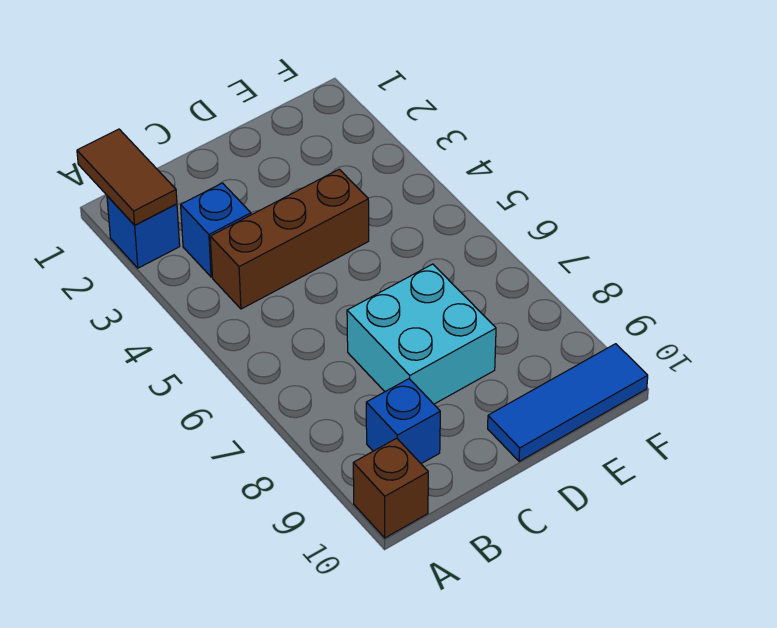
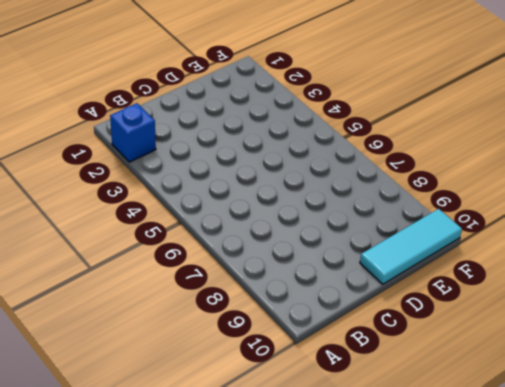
cyan tile D10:F10 level 1 -> blue tile D10:F10 level 1
none -> brown brick A10 level 1
none -> blue brick B3 level 1

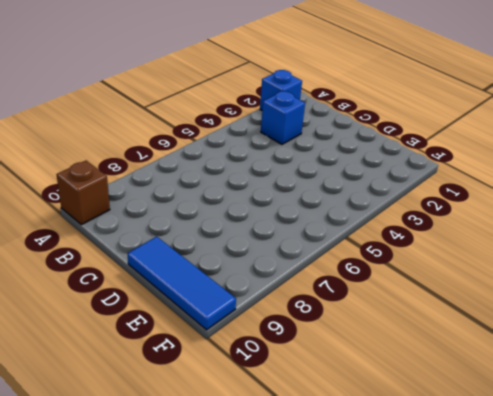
none -> brown brick B4:D4 level 1
none -> blue brick B9 level 1

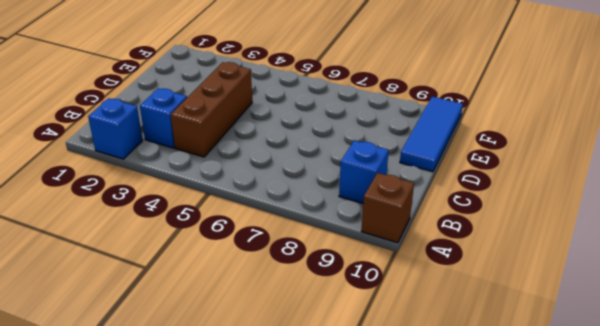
none -> cyan brick C7:D8 level 1
none -> brown tile A1:A2 level 2

